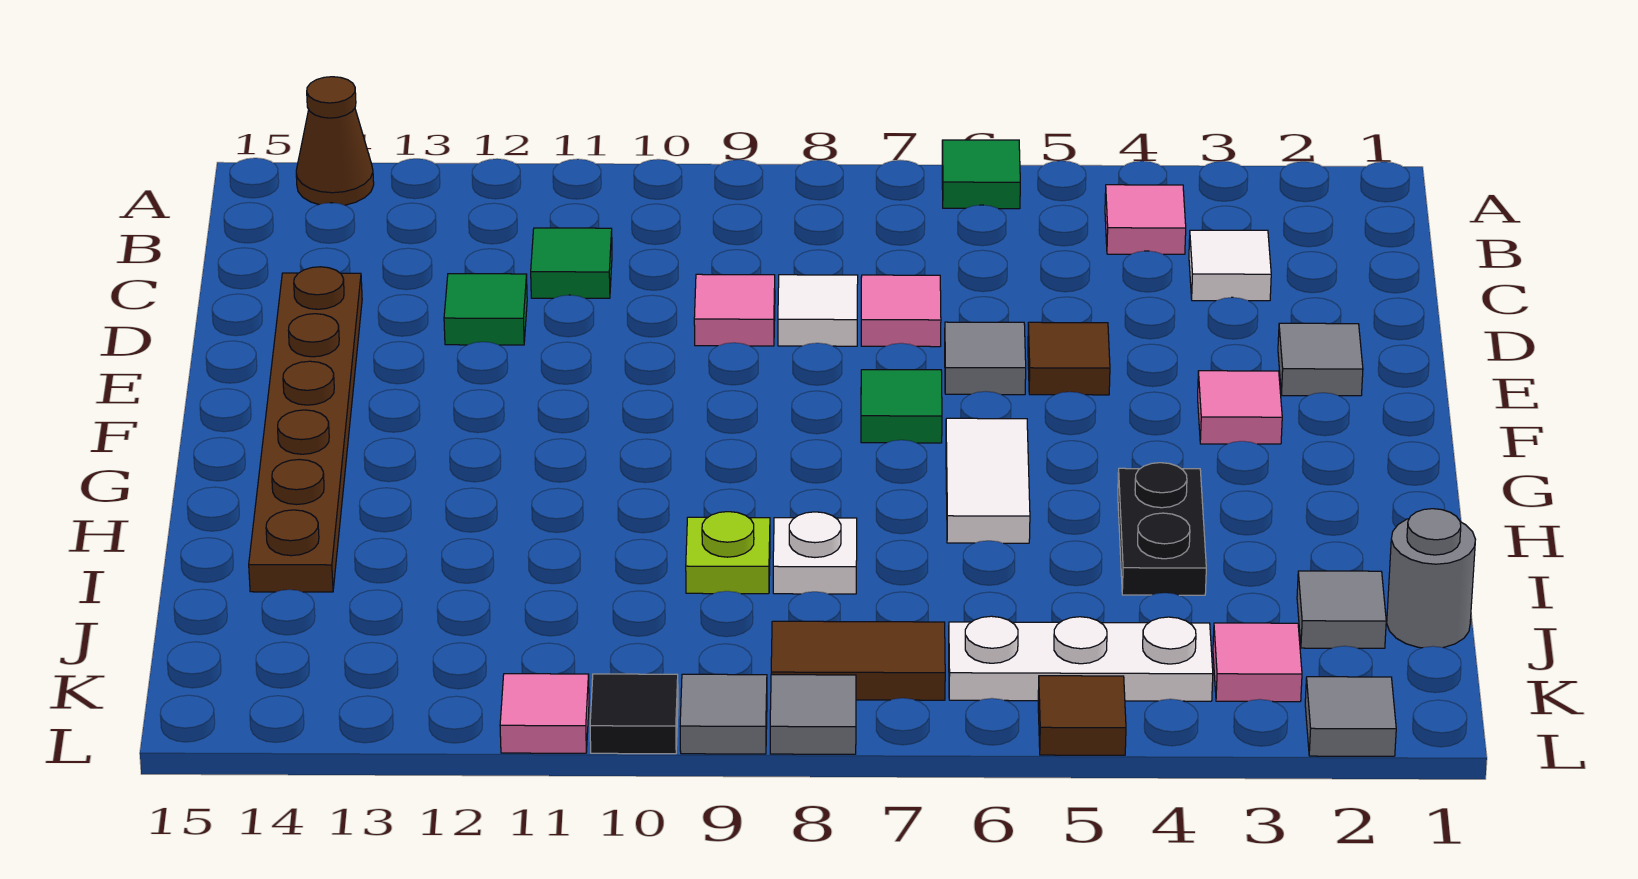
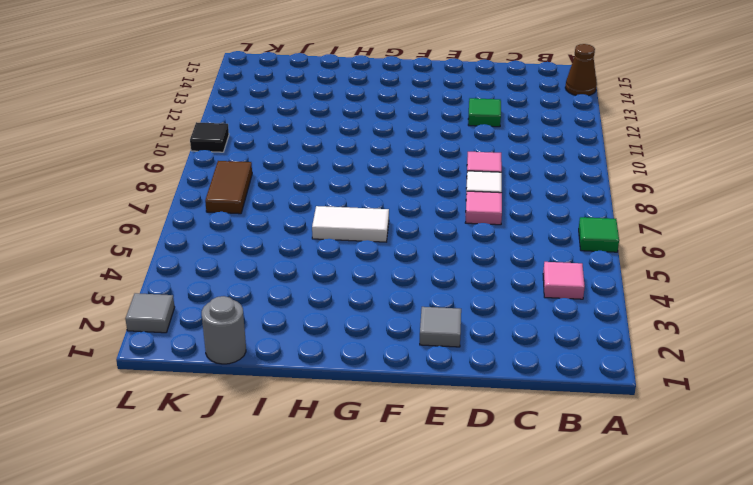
none -> white tile C3 level 1
none -> green tile C11 level 1
none -> brown plate D14:I14 level 1
none -> brown tile E5 level 1

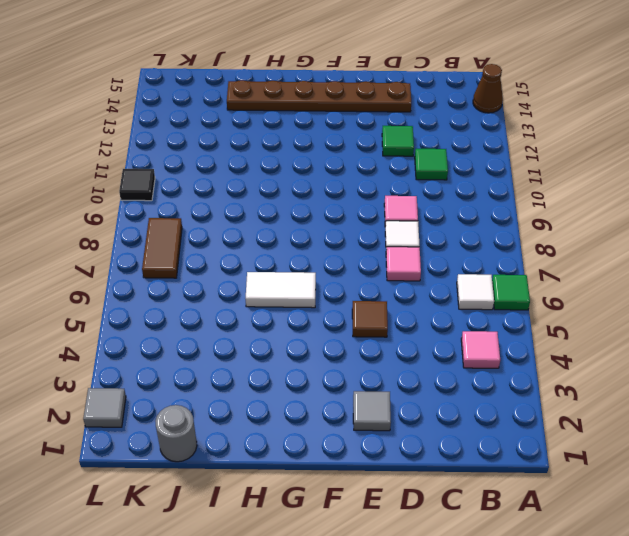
white tile B6 level 1 -> white tile C3 level 1
none -> grey tile E6 level 1
none -> pink tile F3 level 1
none -> green tile F7 level 1
none -> black plate H4:I4 level 1

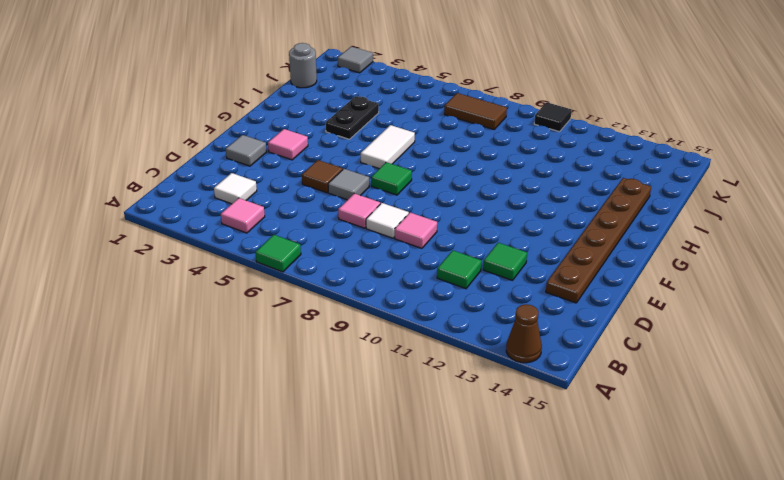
none -> white plate I8 level 1
none -> lime plate I9 level 1
none -> grey tile J2 level 1
none -> pink tile K3 level 1

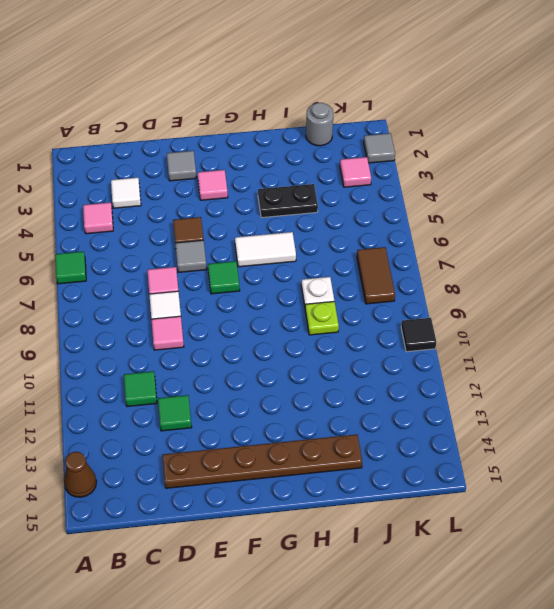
none -> grey tile J2 level 1
none -> white plate K4:K6 level 1
none -> brown tile L5 level 1
none -> grey tile L8 level 1

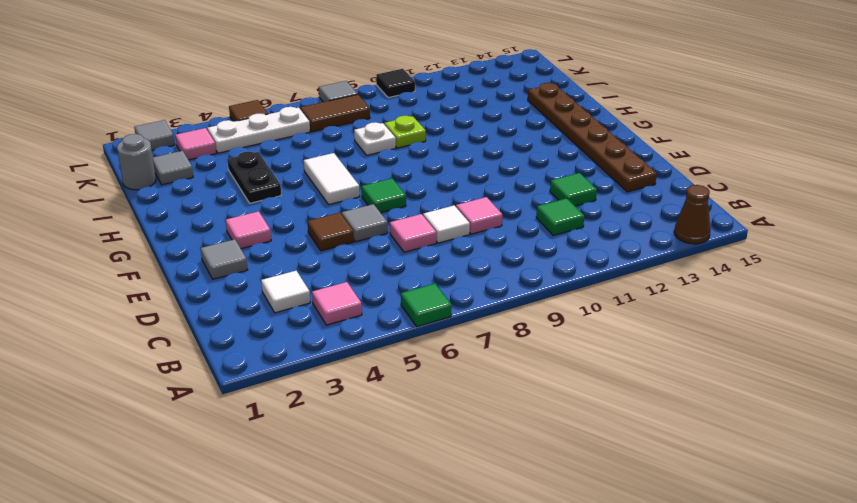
none -> grey tile L9 level 1
none -> pink tile L11 level 1

